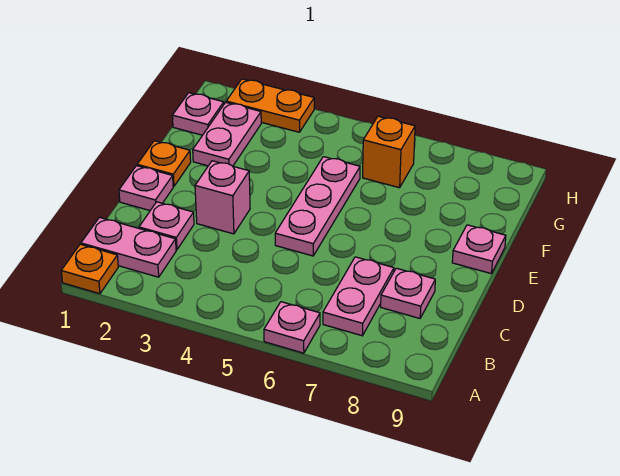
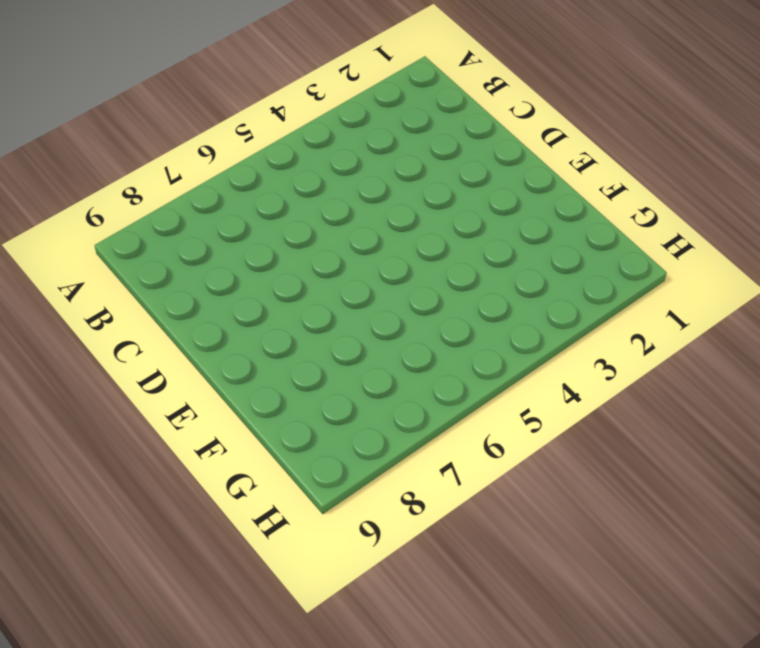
none -> orange plate A1 level 1
none -> pink plate A6 level 1
none -> pink plate B1:B2 level 1

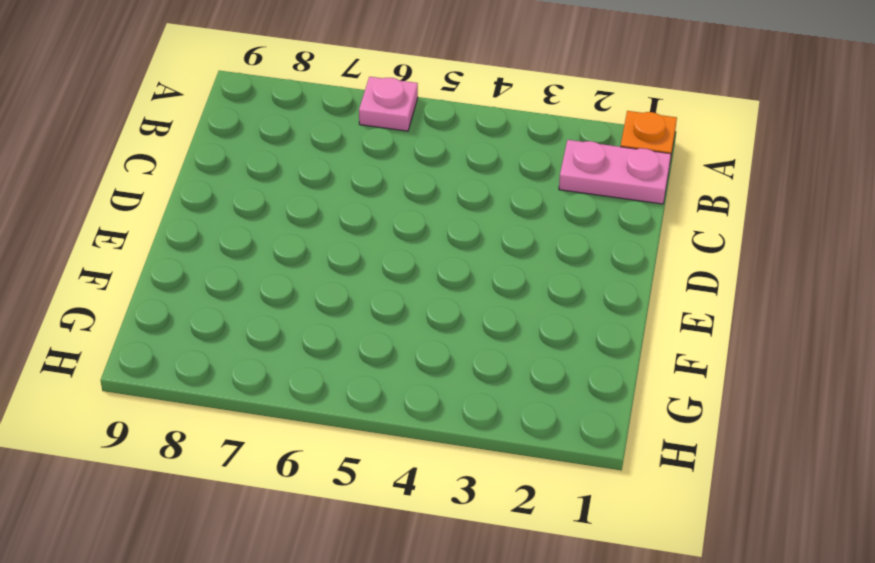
none -> pink plate B7:C7 level 1
none -> pink plate C2 level 1
none -> pink plate C8 level 1

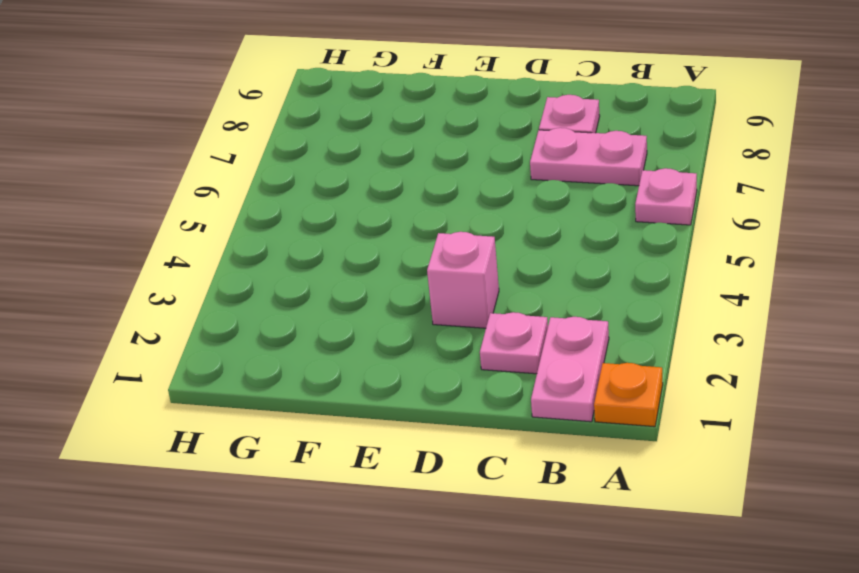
none -> pink plate D1 level 1
none -> pink plate D5:F5 level 1
none -> orange plate E1 level 1

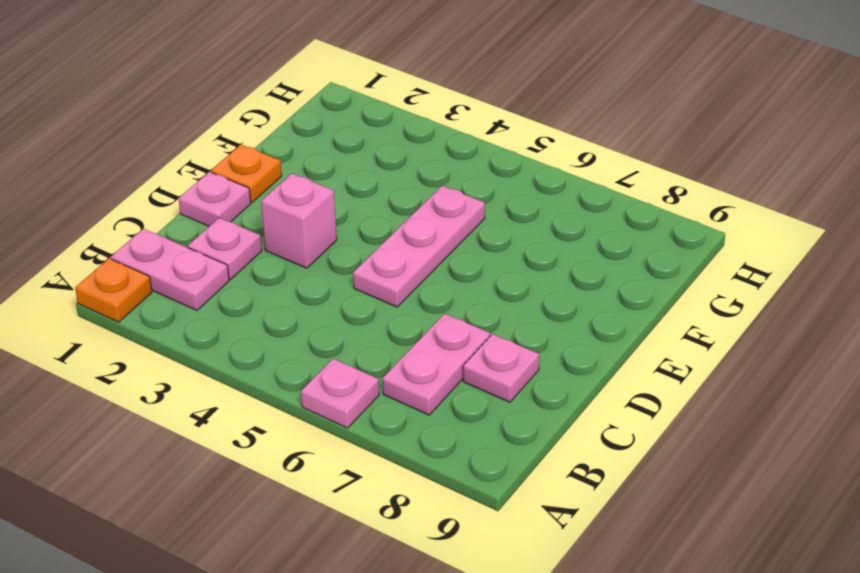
none -> pink plate E9 level 1
none -> pink plate F2:G2 level 1
none -> pink plate G1 level 1

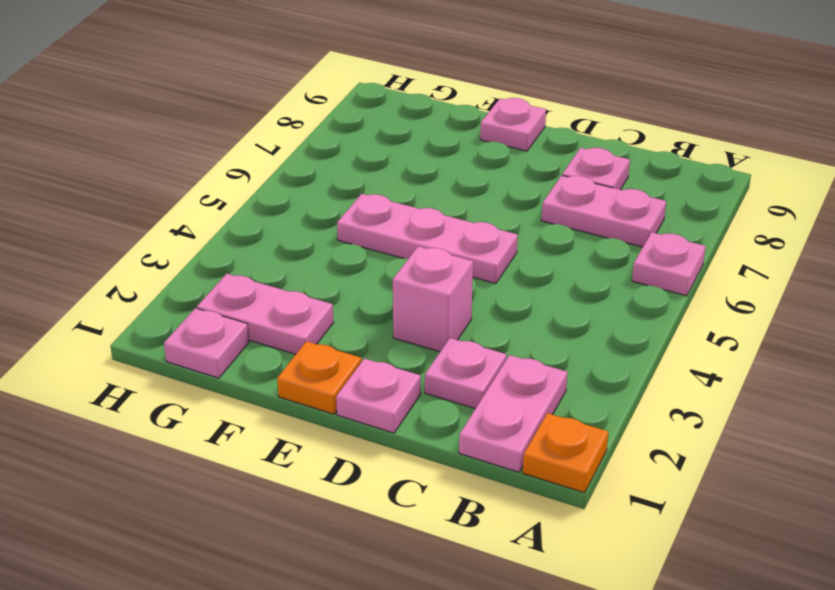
none -> orange brick G6 level 1
none -> orange plate H2:H3 level 1

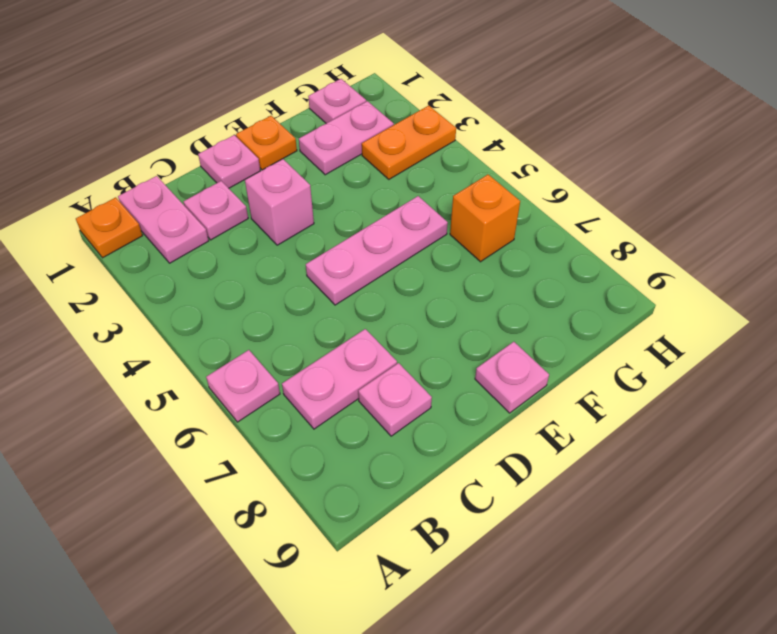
orange plate G3:H3 level 1 -> orange plate H2:H3 level 1

